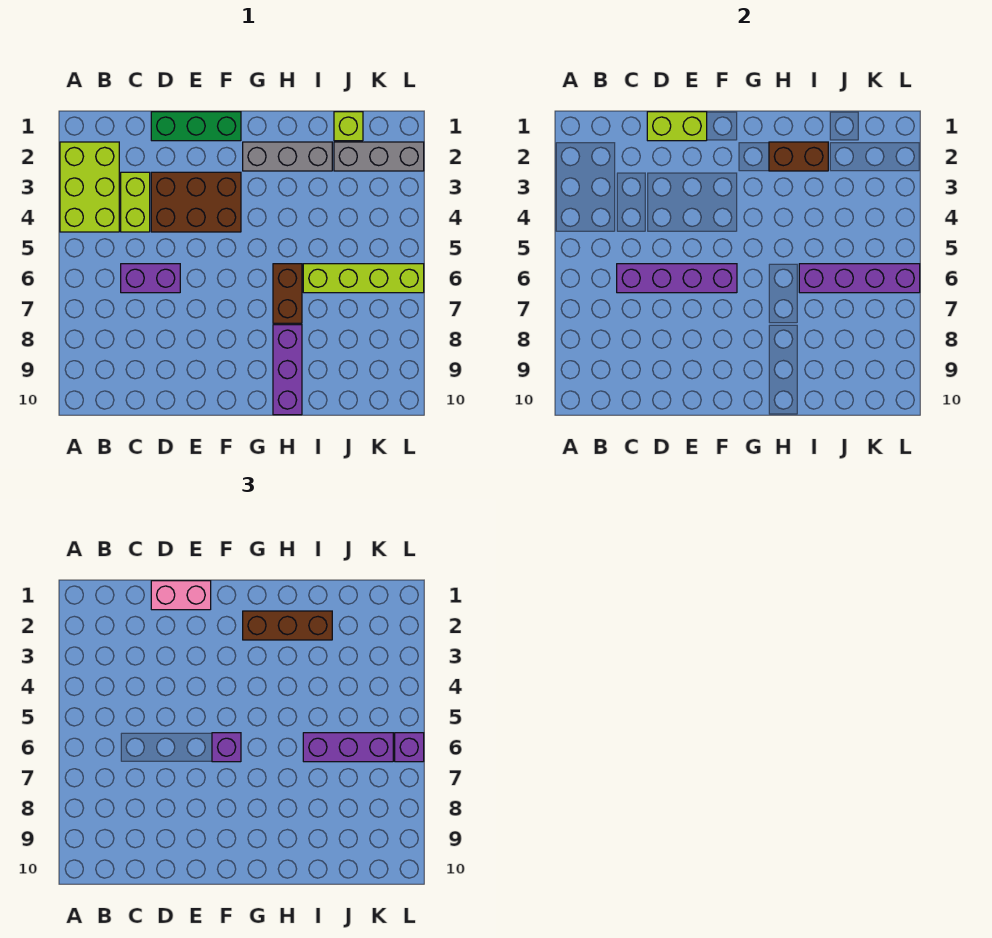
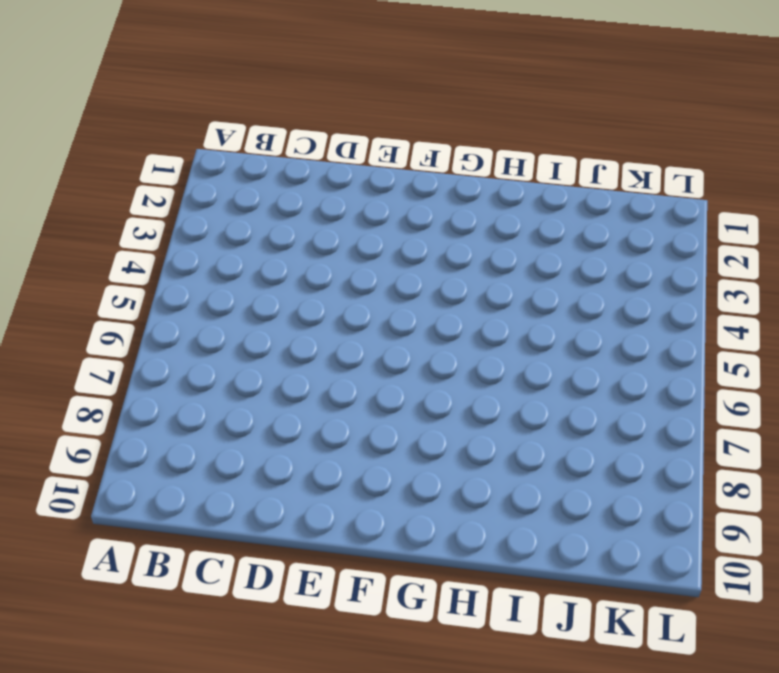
none -> lime brick A2:B4 level 1
none -> lime brick C3:C4 level 1
none -> purple brick C6:D6 level 1

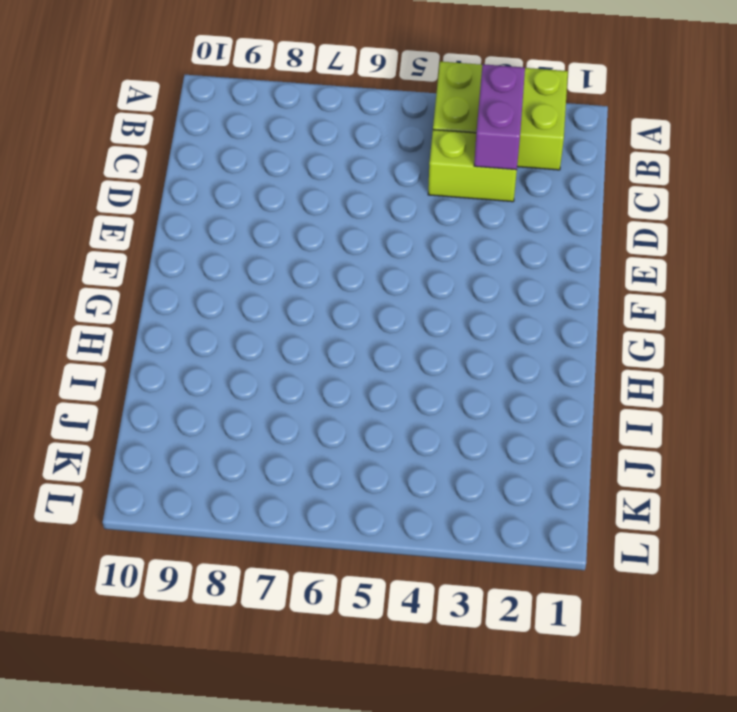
purple brick B3:C3 level 2 -> purple brick C6:D6 level 1
none -> green brick D1:F1 level 1
none -> brown brick D3:F4 level 1
none -> grey brick G2:I2 level 1

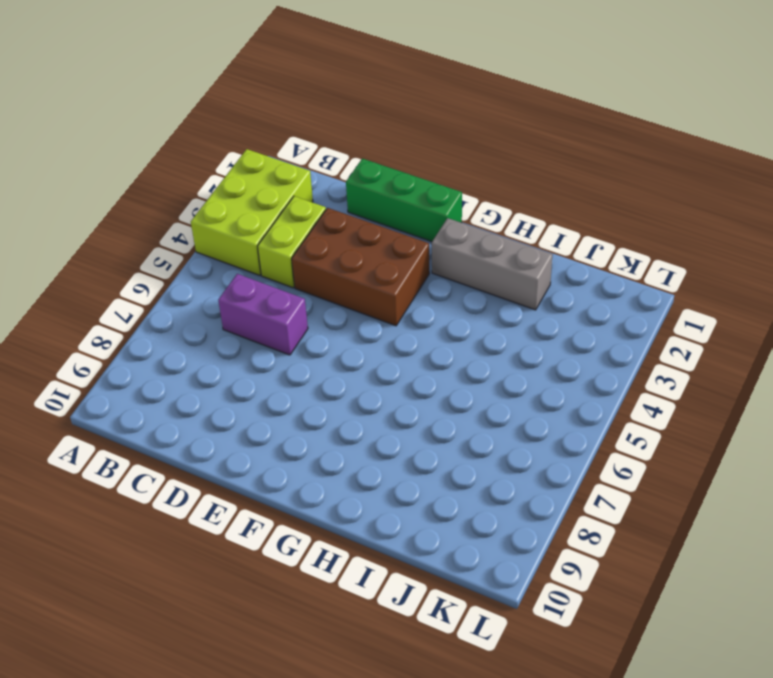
none -> brown brick H6:H7 level 1
none -> purple brick H8:H10 level 1
none -> lime brick I6:L6 level 1

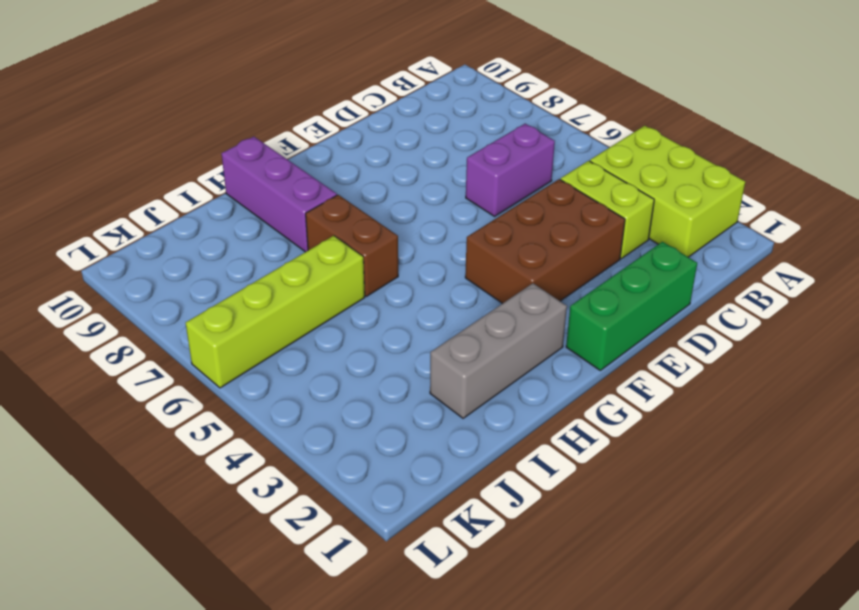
none -> lime brick J1 level 1
none -> grey brick J2:L2 level 1
none -> purple brick C6:F6 level 2

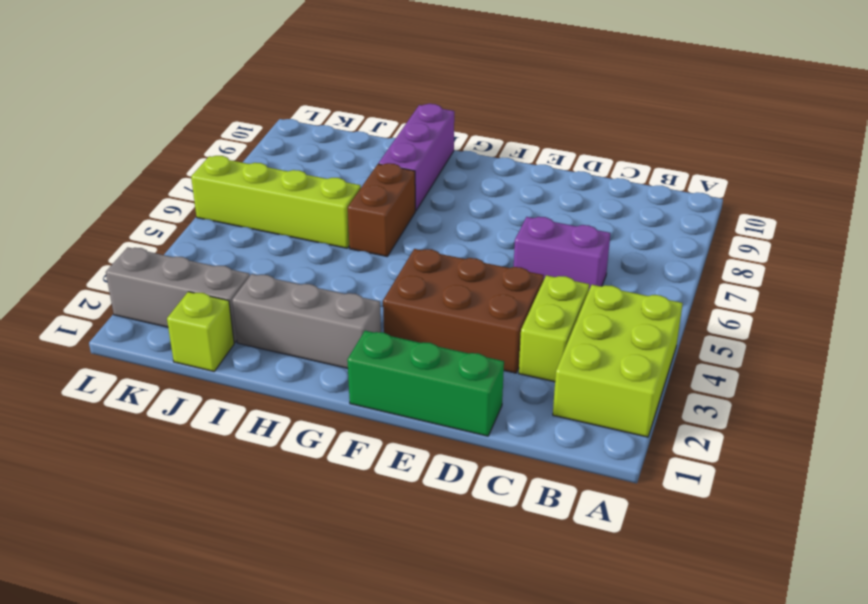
none -> purple brick C6:F6 level 2
none -> lime brick D1:E1 level 2
none -> brown brick H2:I2 level 2

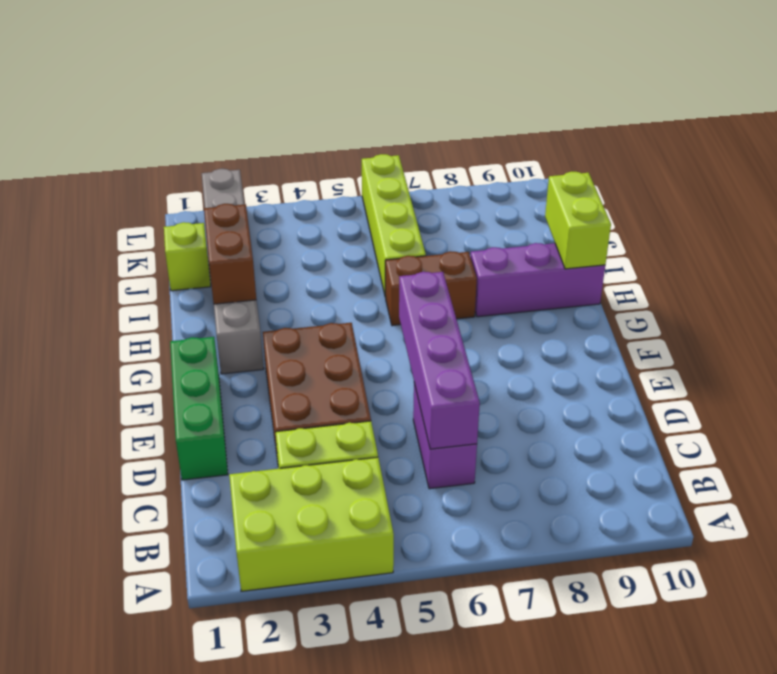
lime brick H10:I10 level 2 -> lime brick D1:E1 level 2
none -> purple brick I6:L6 level 2
none -> pink brick D1:E1 level 3
none -> purple brick F6 level 3

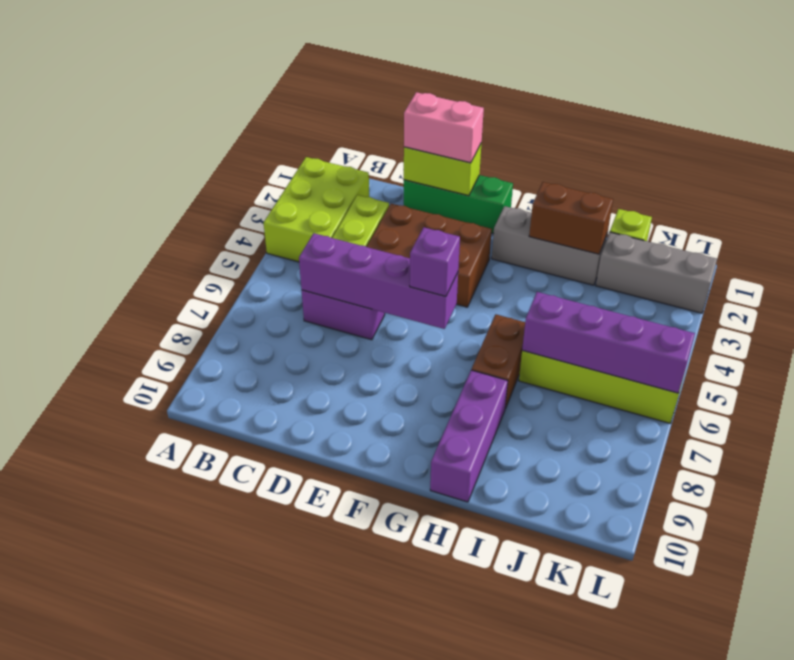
none -> brown brick G2:I2 level 3
none -> purple brick I6:K6 level 3
none -> purple brick L6 level 3

